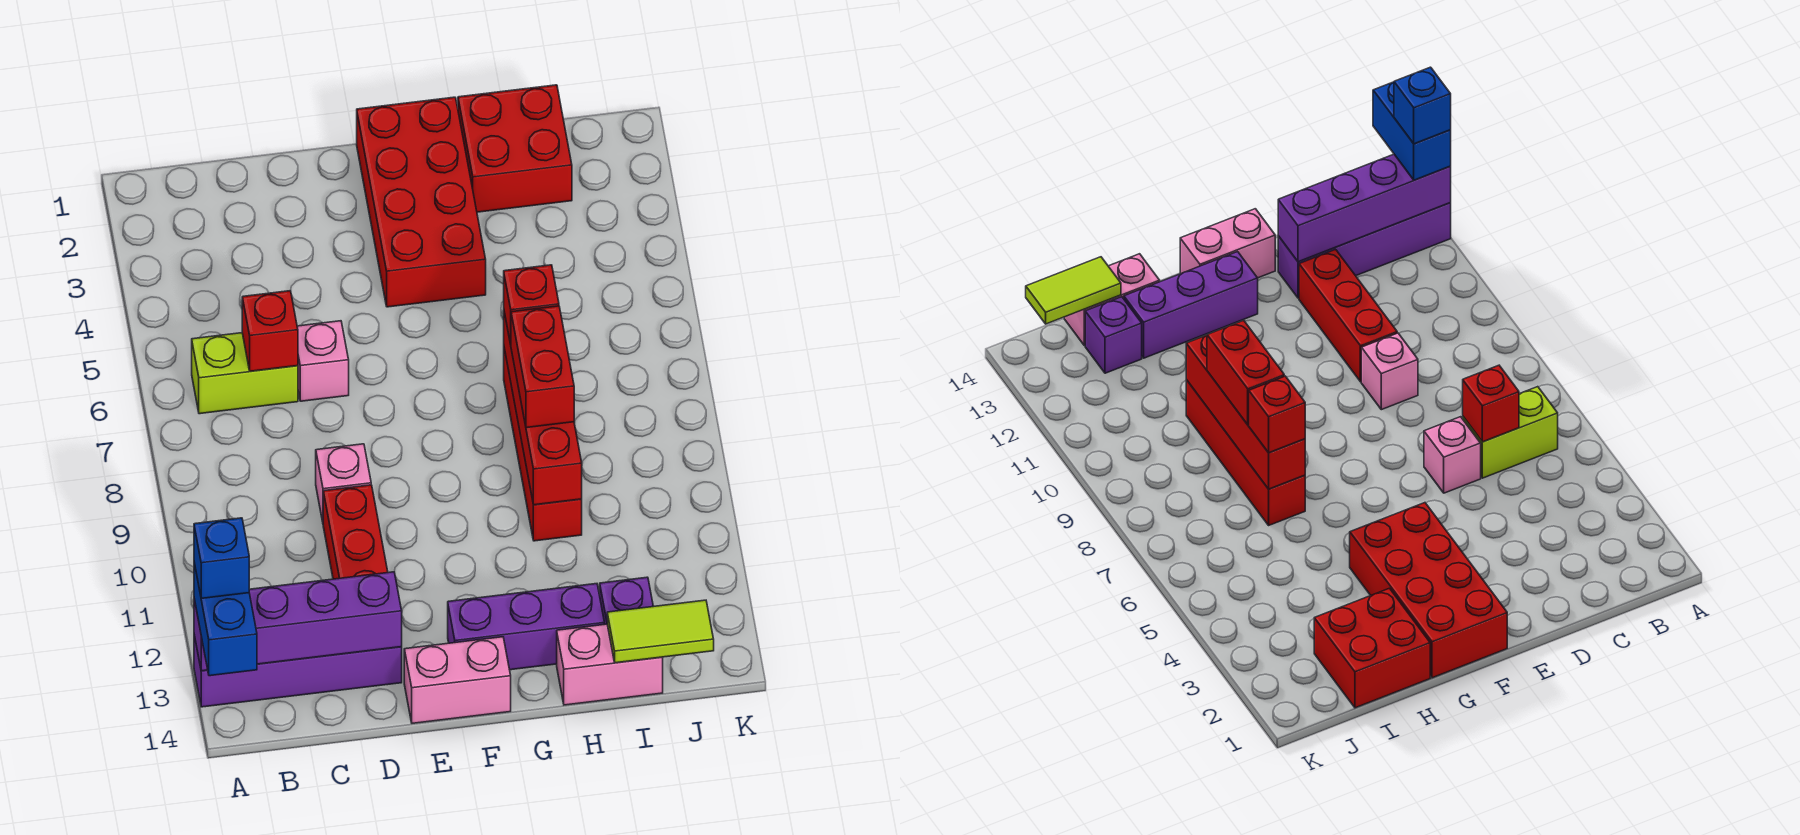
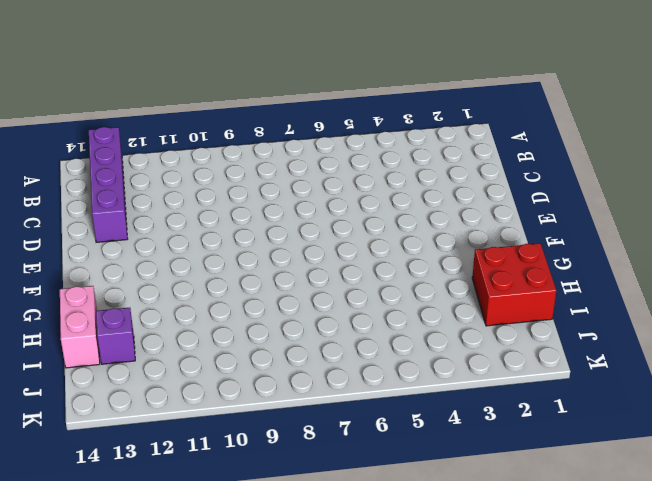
none -> lime brick B6:C6 level 1
none -> pink brick D6 level 1
none -> pink brick D9 level 1

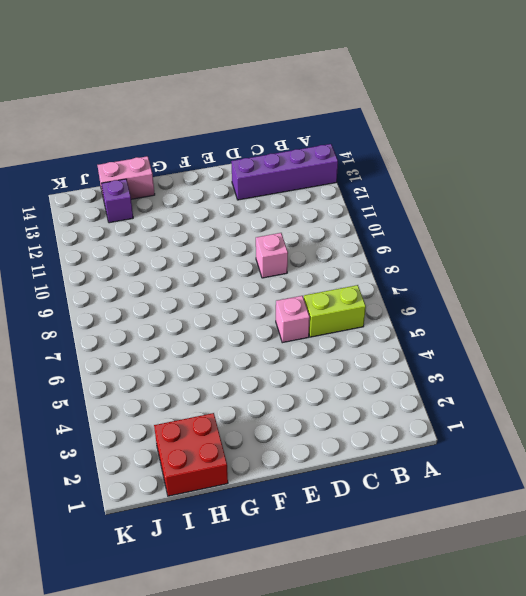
none -> red brick D10:D12 level 1
none -> pink brick E14:F14 level 1
none -> red brick F1:G4 level 1

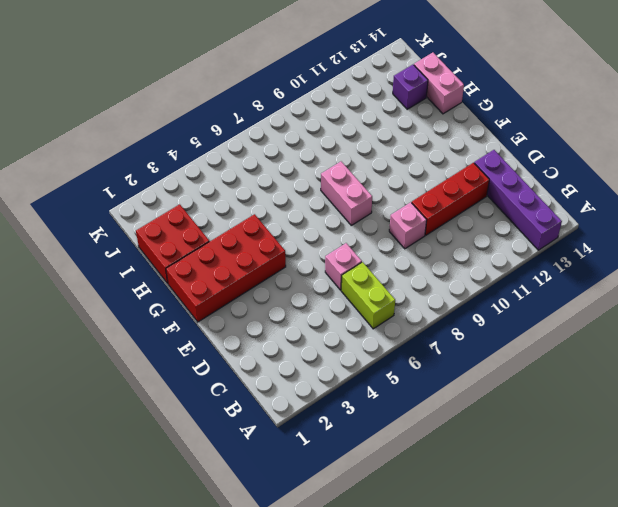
pink brick F8:G8 level 1 -> pink brick E14:F14 level 1
none -> purple brick F13:H13 level 1
none -> red brick H7:H10 level 1
none -> purple brick A13:D13 level 2

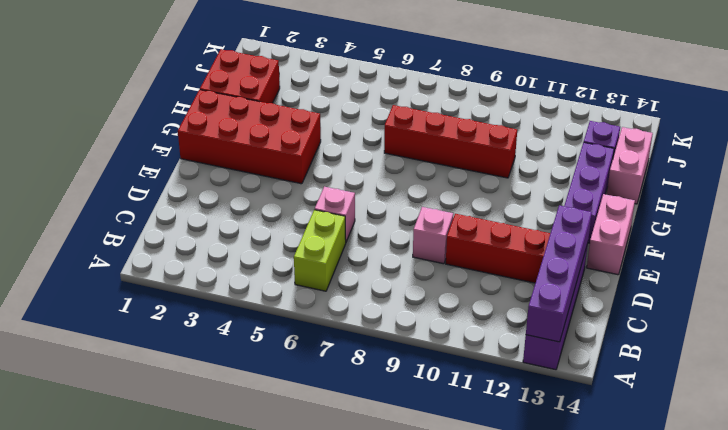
none -> red brick C6 level 2
none -> red brick H7:H10 level 2
none -> lime tile I14:J14 level 2

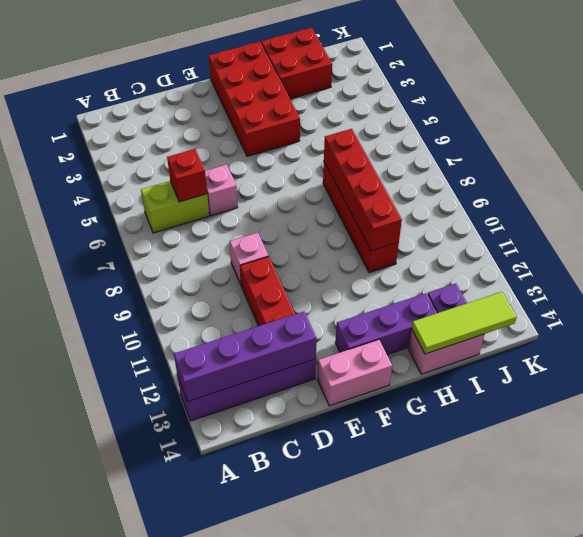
lime tile H14:J14 level 2 -> lime tile I14:J14 level 2
none -> blue brick A13:A14 level 3
none -> red brick H7 level 3
none -> red brick H8:H9 level 3

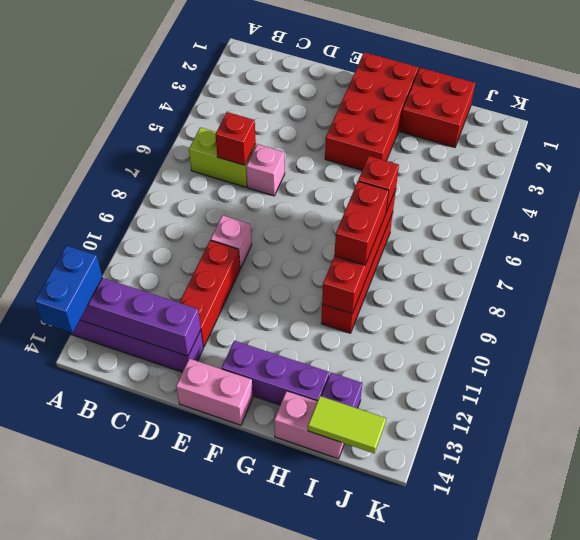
none -> blue brick A13 level 4

